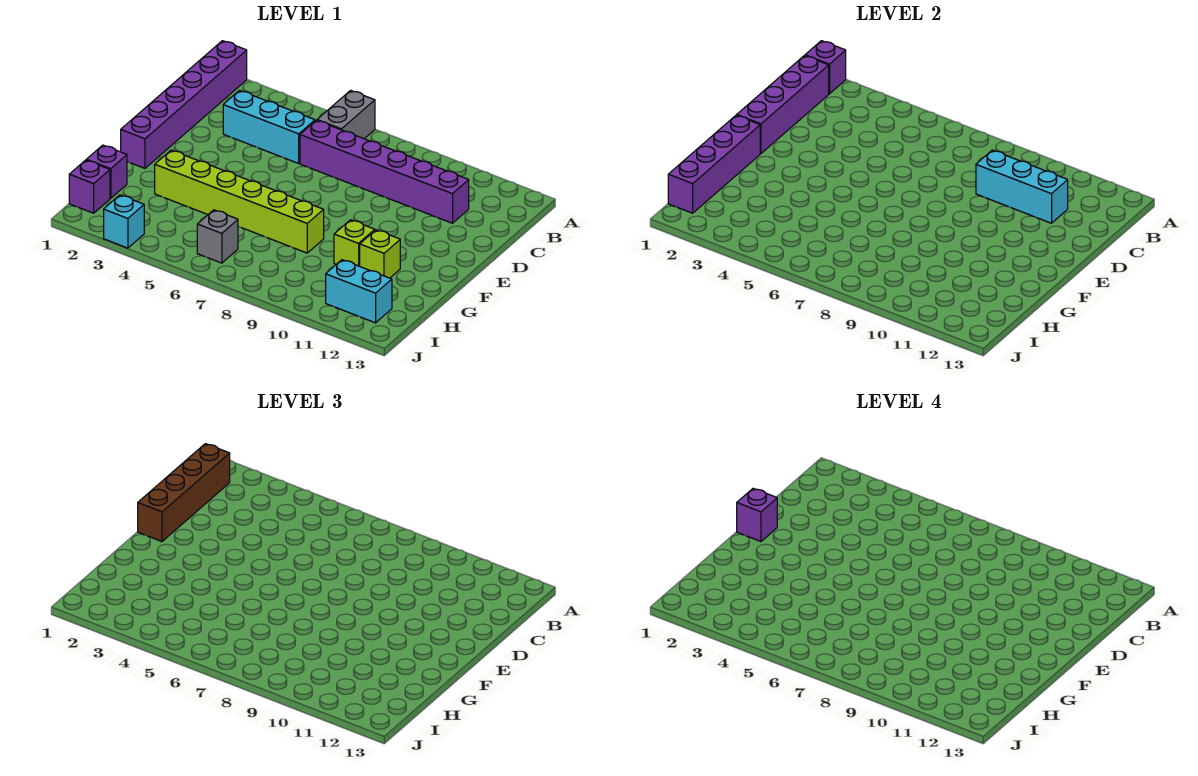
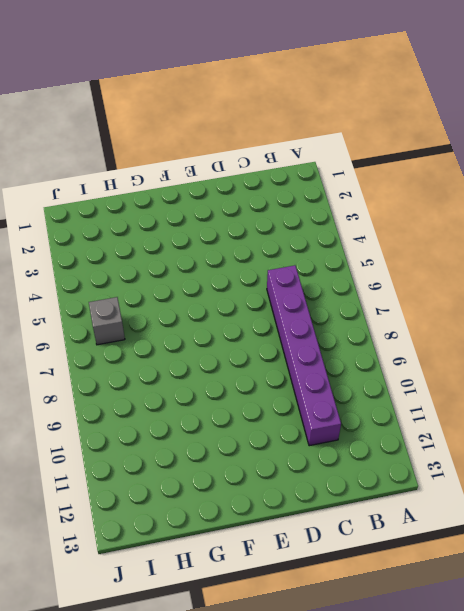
none -> purple brick A1:F1 level 1
none -> grey brick A6:B6 level 1
none -> cyan brick C3:C5 level 1

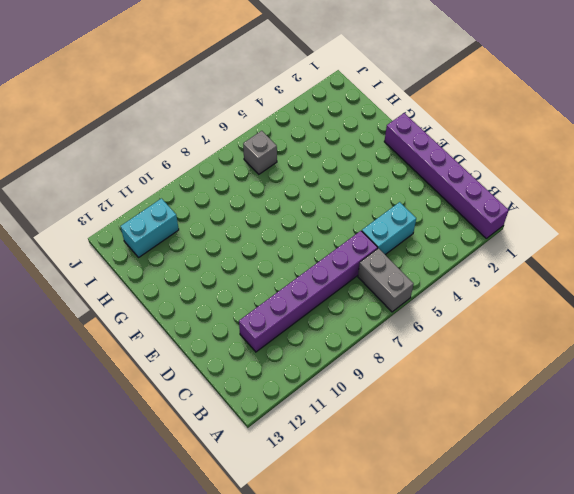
cyan brick C4:C5 level 1 -> cyan brick C3:C5 level 1
none -> lime brick G3:G8 level 1
none -> lime brick G10 level 1
none -> lime brick G11 level 1

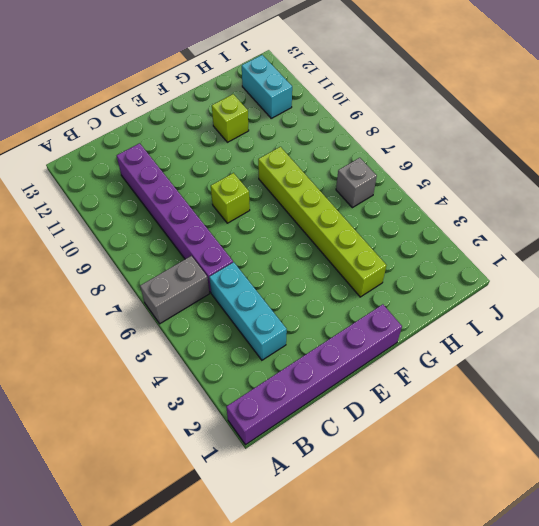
lime brick E8 level 1 -> lime brick G10 level 1
none -> purple brick H1 level 1
none -> purple brick I1 level 1
none -> cyan brick J3 level 1

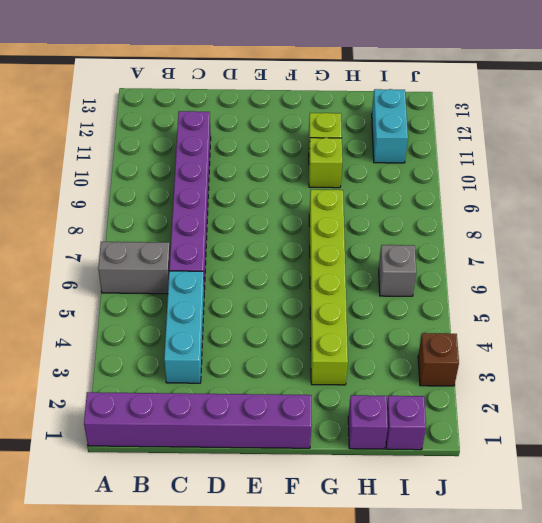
brown brick J3 level 1 -> cyan brick J3 level 1
none -> purple brick A1 level 2
none -> purple brick B1:E1 level 2
none -> cyan brick C9:C11 level 2

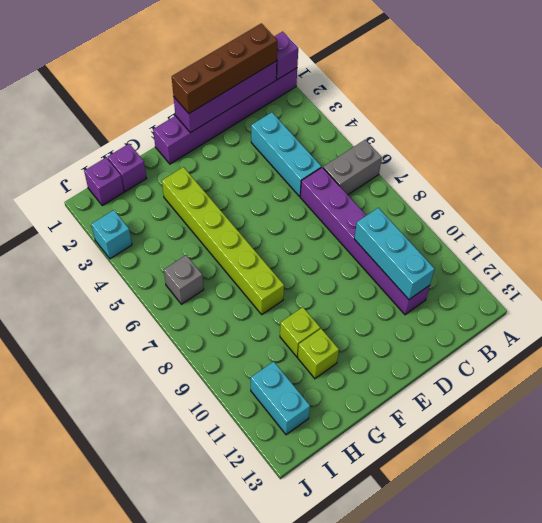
none -> purple brick F1:I1 level 2
none -> purple brick E1 level 4

